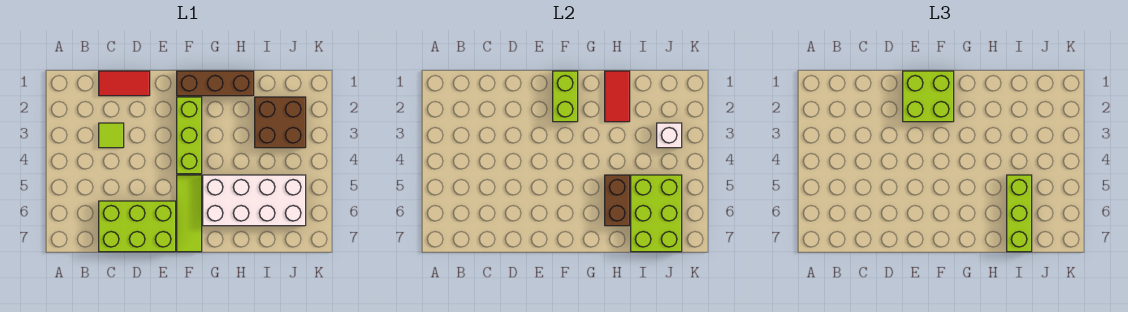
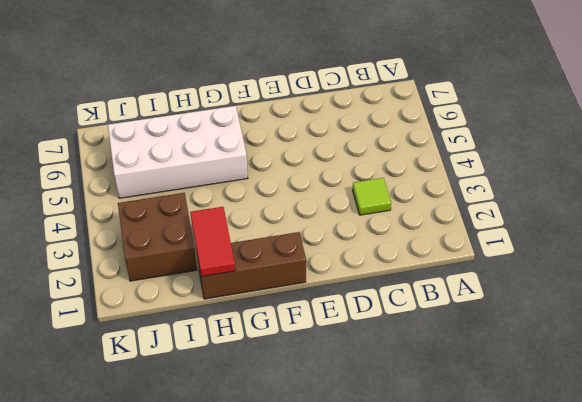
none -> red tile C1:D1 level 1
none -> lime brick C6:E7 level 1
none -> lime brick F2:F4 level 1

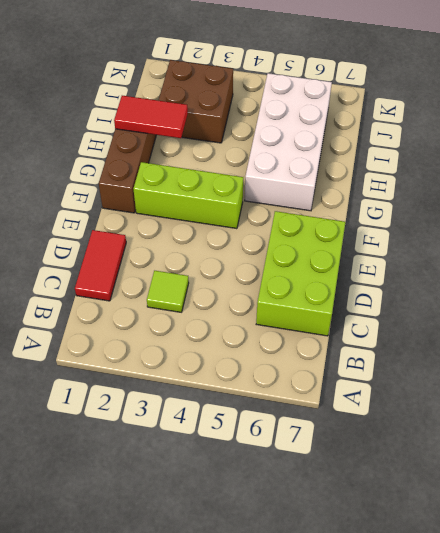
none -> lime tile F5:F7 level 1
none -> lime brick F1:F2 level 2
none -> brown brick H5:H6 level 2

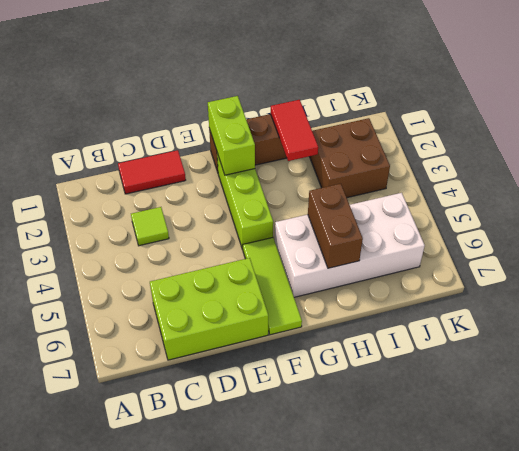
none -> lime brick I5:J7 level 2
none -> white brick J3 level 2
none -> lime brick E1:F2 level 3

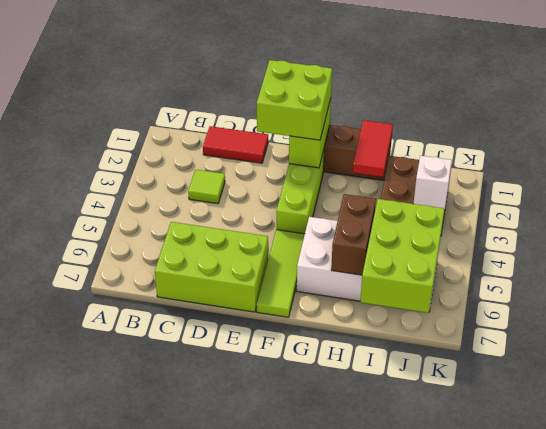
none -> lime brick I5:I7 level 3

